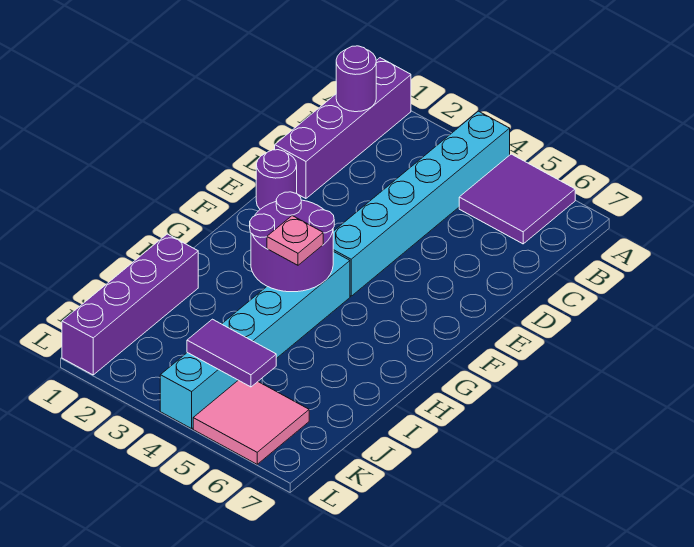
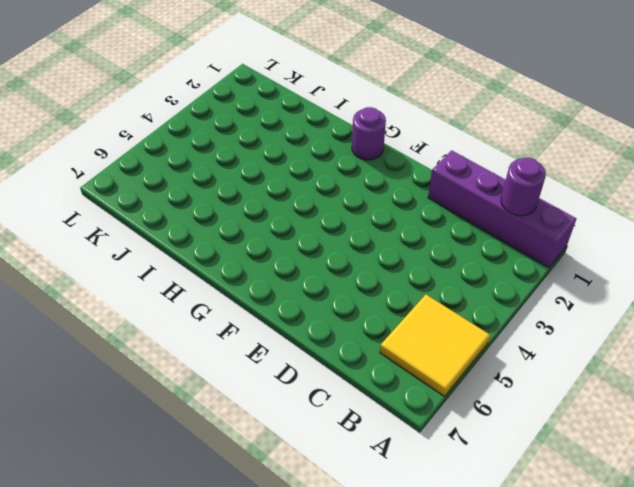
yellow tile A5:B6 level 1 -> purple tile A5:B6 level 1
purple round brick G1 level 1 -> purple round brick E1 level 1
none -> cyan brick A4:F4 level 1
none -> cyan brick G4:L4 level 1

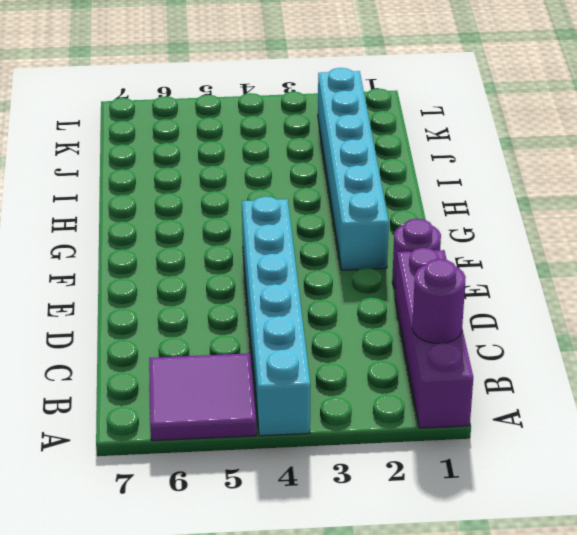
cyan brick F2:K2 level 1 -> cyan brick G4:L4 level 1
none -> purple brick I1:L1 level 1
none -> pink tile K5:L6 level 1

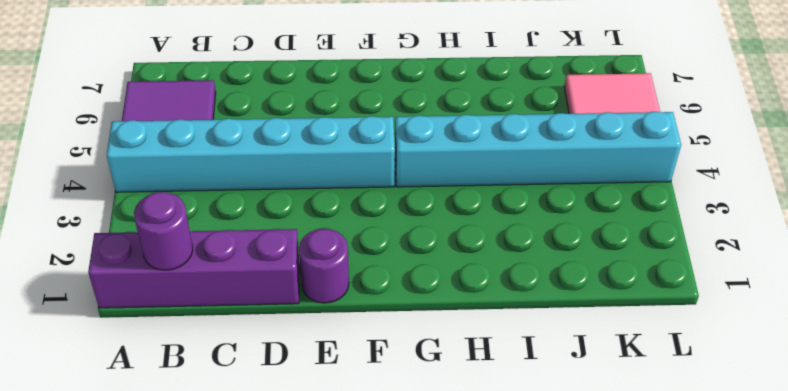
none -> purple brick I1:L1 level 1
none -> purple round brick G3:H4 level 2

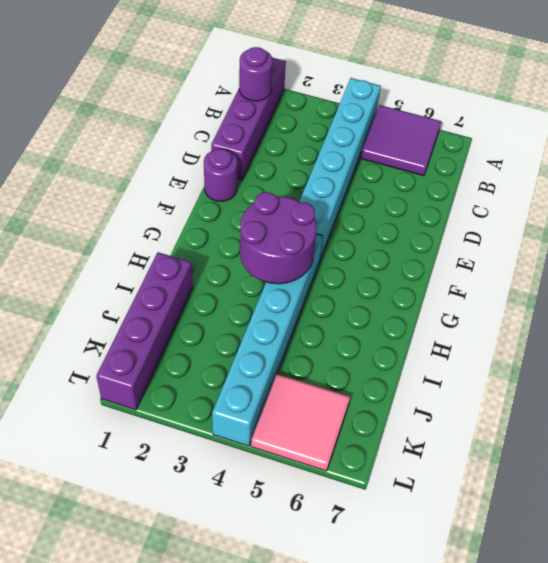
none -> purple tile K4:K5 level 2
none -> pink plate H4 level 3

